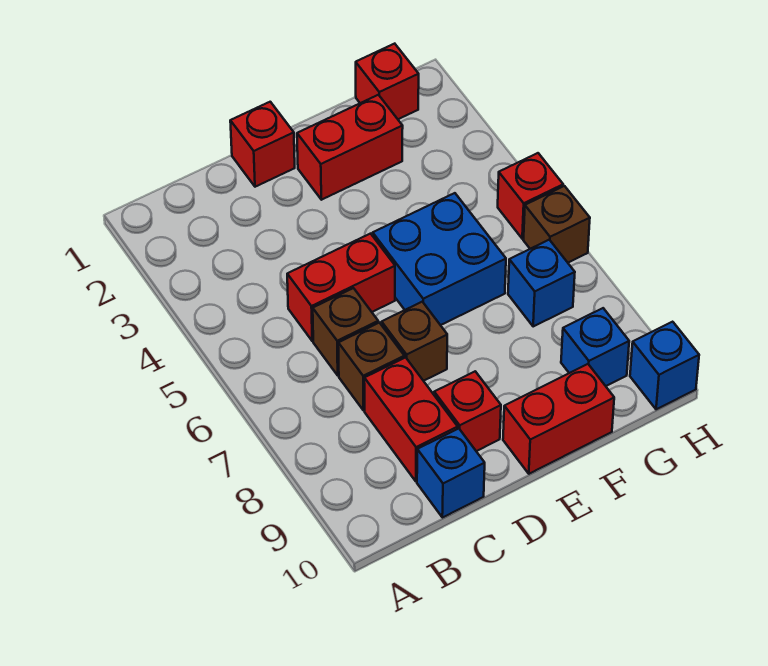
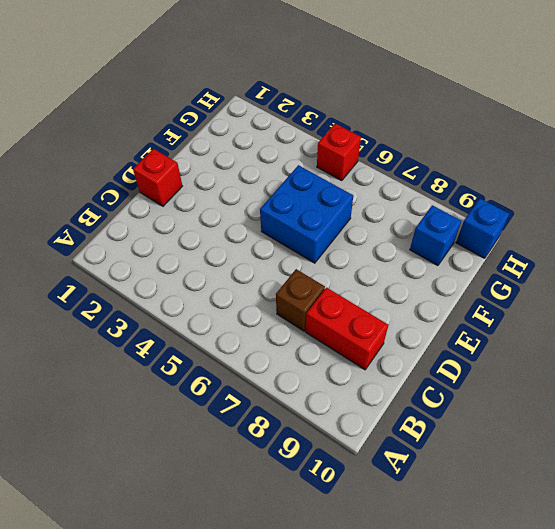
none -> red brick C5:D5 level 1
none -> brown brick C6 level 1
none -> blue brick C10 level 1

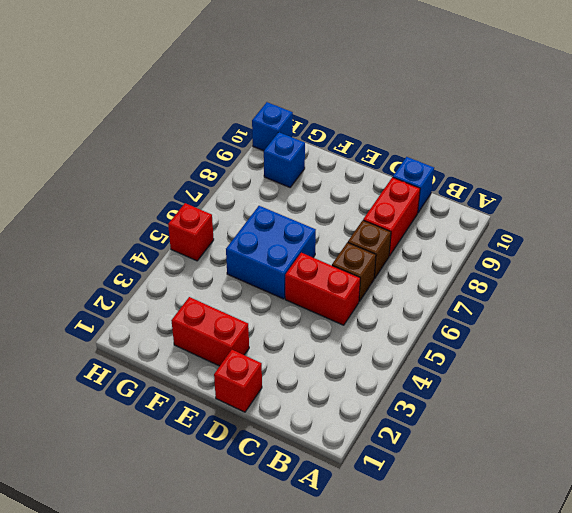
none -> brown brick D7 level 1
none -> red brick D9 level 1
none -> red brick E10:F10 level 1

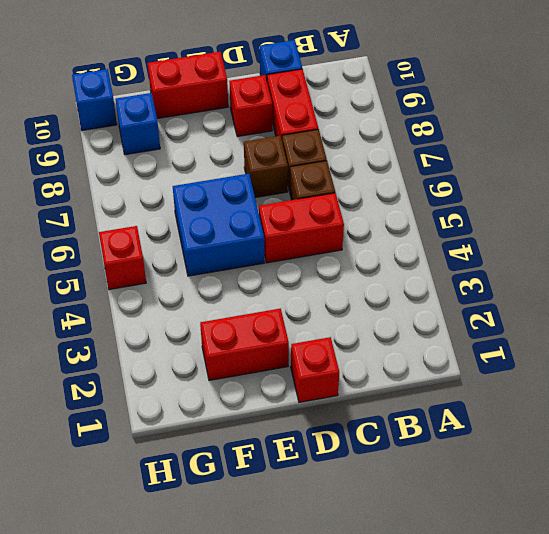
none -> red brick G1 level 1
none -> blue brick G7 level 1
none -> brown brick H6 level 1

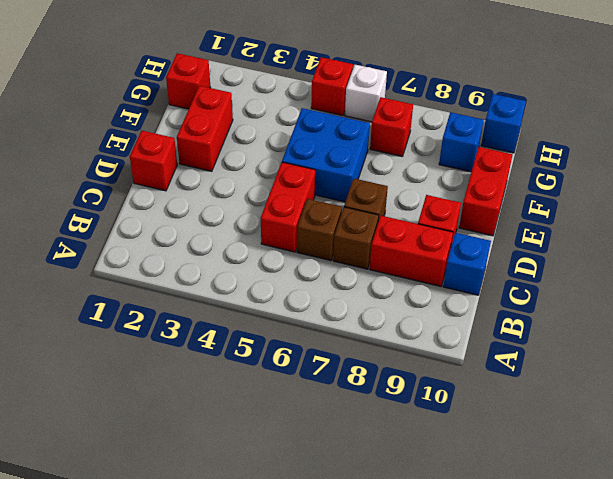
red brick G7 level 1 -> blue brick G7 level 1
white brick H6 level 1 -> brown brick H6 level 1

